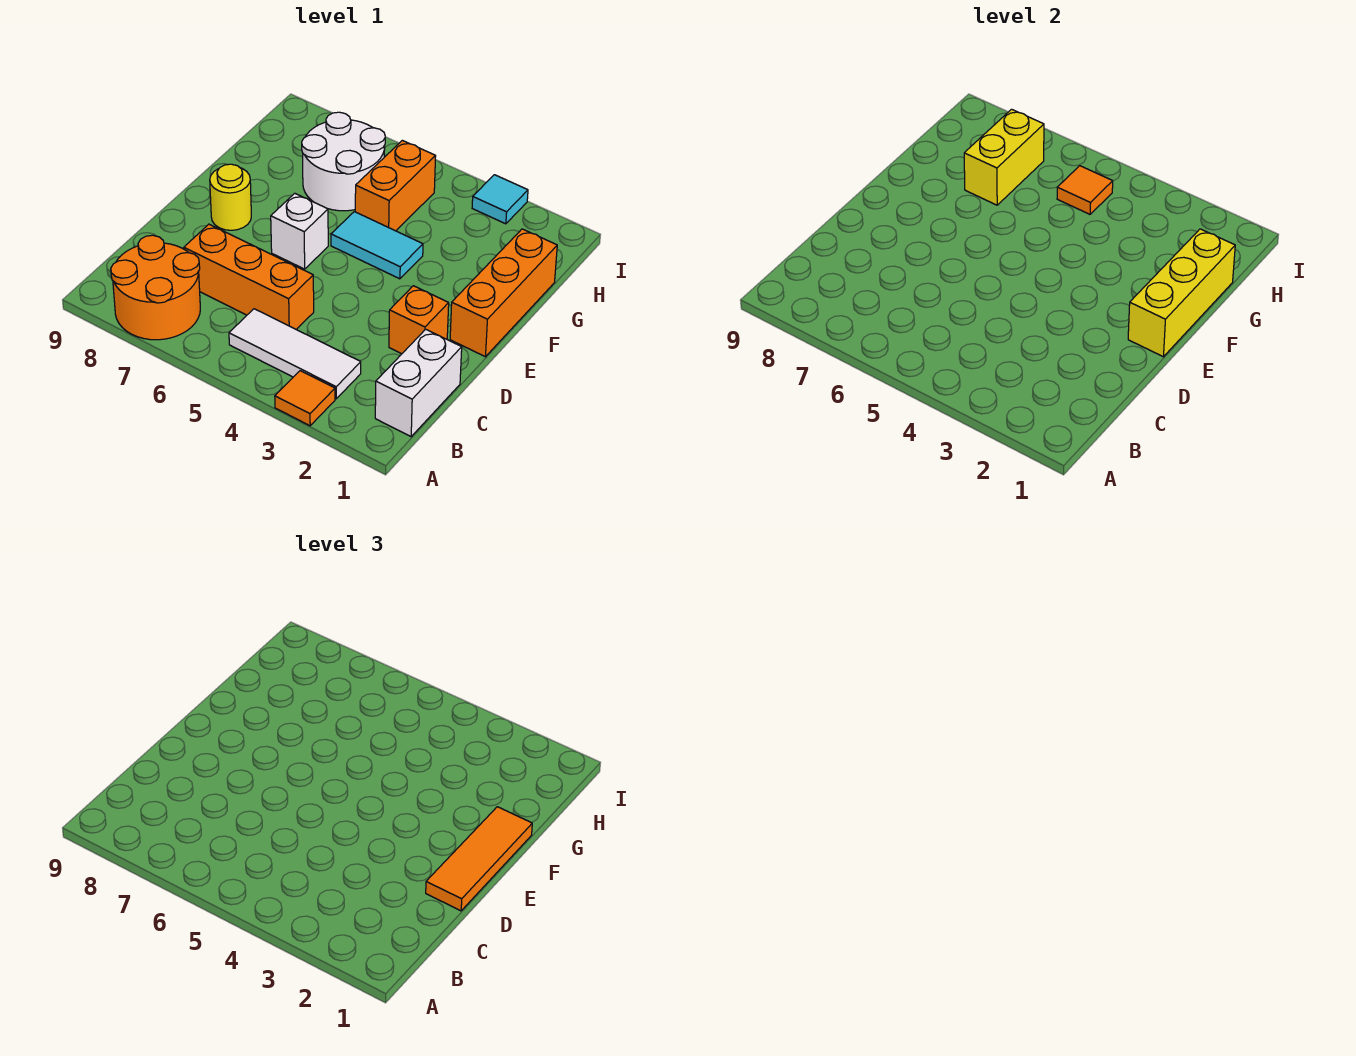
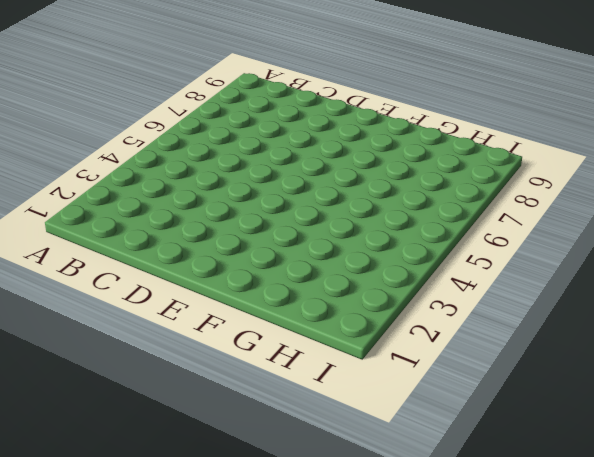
none -> orange tile A3 level 1
none -> orange round brick A7:B8 level 1
none -> white brick B1:C1 level 1

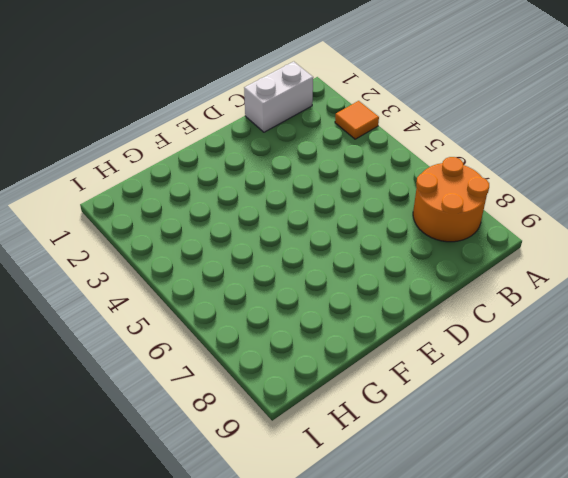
none -> white tile B3:B5 level 1
none -> orange brick C5:C7 level 1
none -> orange brick D2 level 1

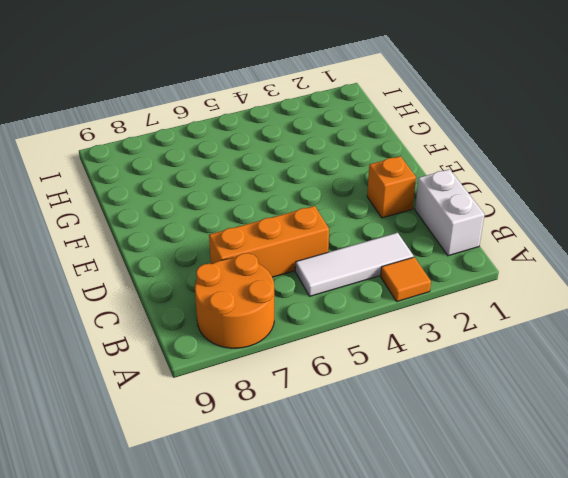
none -> orange brick E1:G1 level 1
none -> white brick E6 level 1
none -> yellow round brick E8 level 1

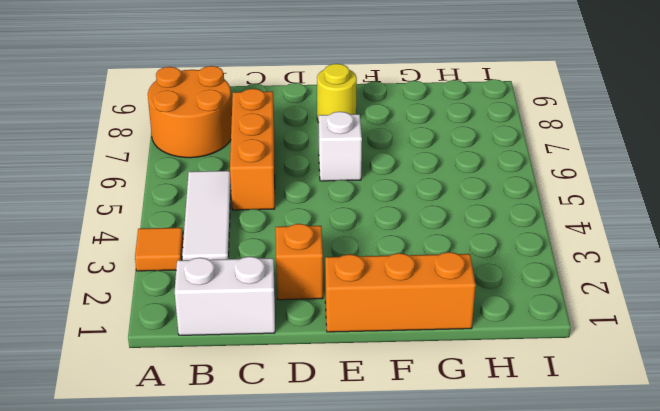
none -> cyan tile F4:F5 level 1
none -> orange brick G5:H5 level 1
none -> white round brick G6:H7 level 1

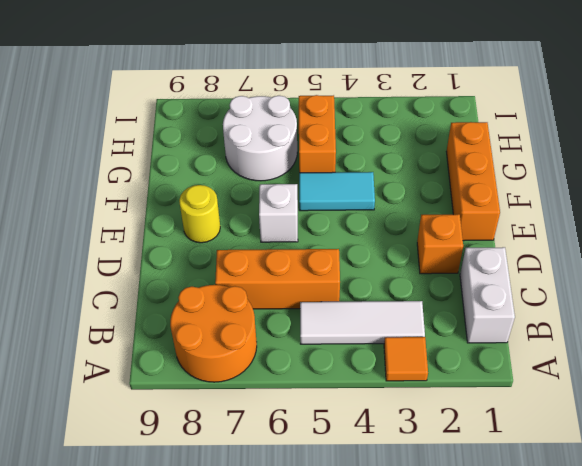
none -> cyan tile I3 level 1
none -> yellow brick E1:G1 level 2
none -> yellow brick G7:H7 level 2

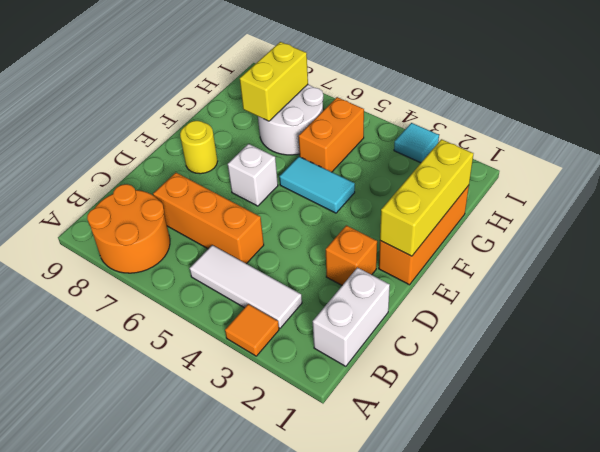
none -> orange tile H5 level 2
none -> orange tile D1:F1 level 3

